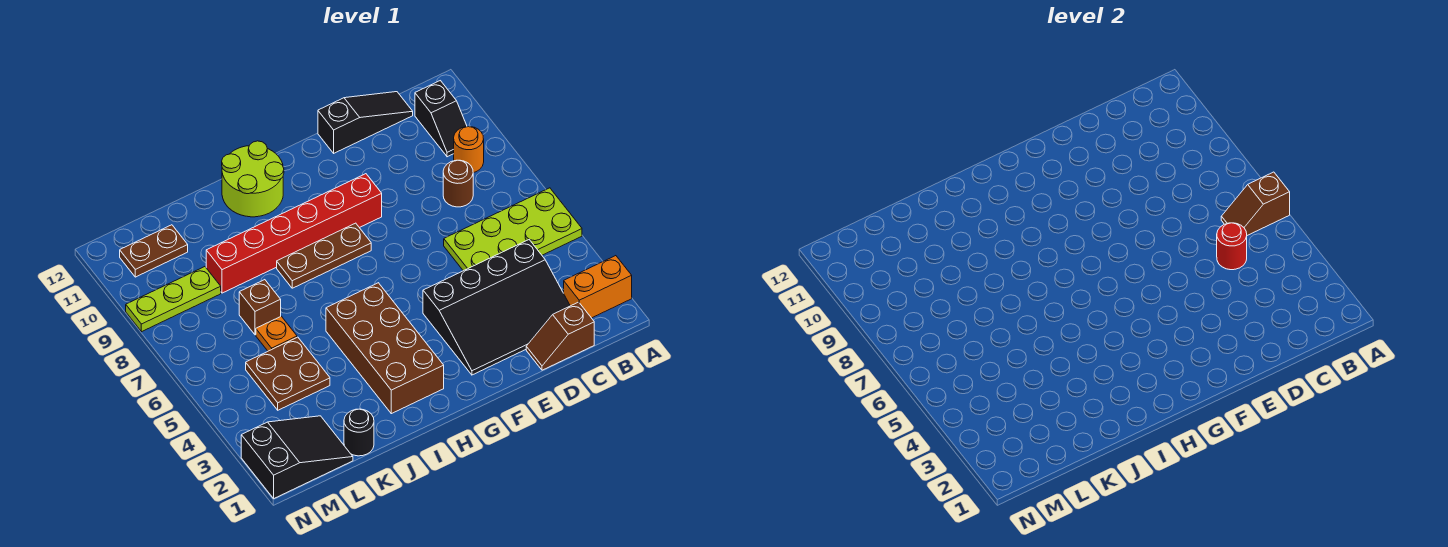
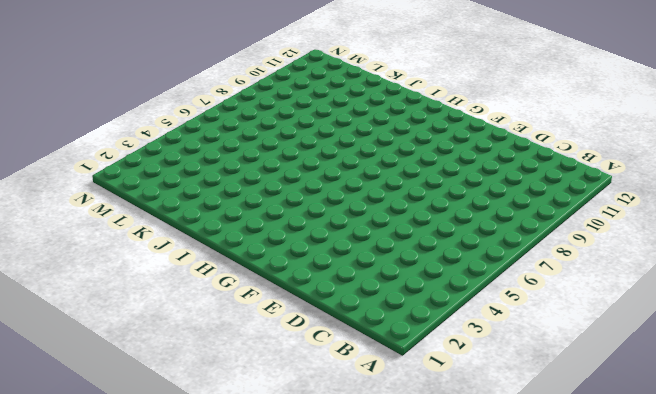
none -> orange brick A2:B2 level 1
none -> lime plate A5:D6 level 1
none -> orange round brick B9 level 1

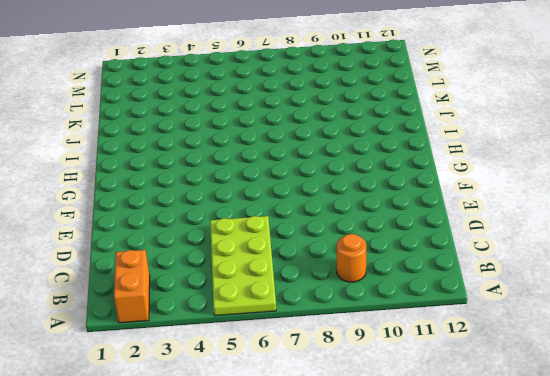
none -> black slope B10:B11 level 1 top 11
none -> brown slope C1:D1 level 1 top C
none -> black slope C2:F4 level 1 top 4

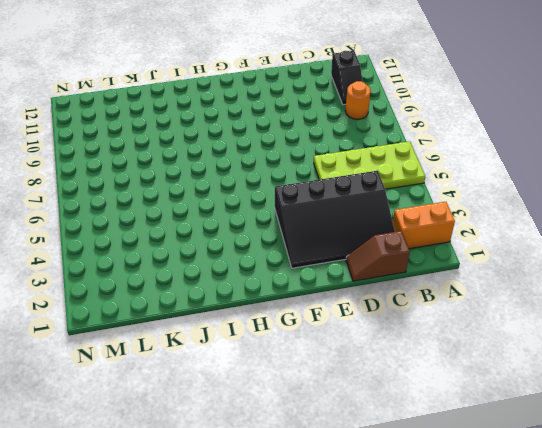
none -> brown round brick C8 level 1
none -> black slope C12:E12 level 1 top E
none -> red brick F9:K9 level 1

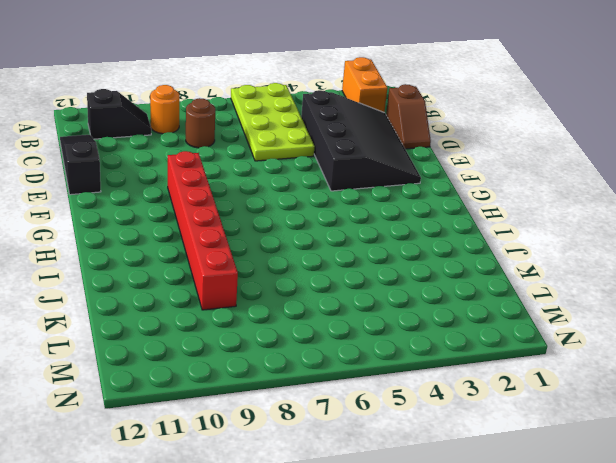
none -> brown plate G8:I8 level 1
none -> brown brick H2:I5 level 1
none -> lime round brick H11:I12 level 1

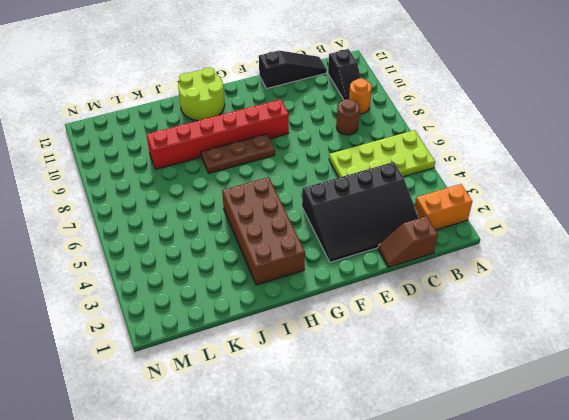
none -> black round brick K1 level 1
none -> brown plate K4:L5 level 1
none -> orange plate K6 level 1

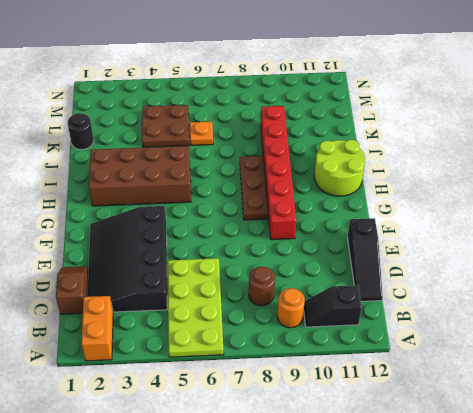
none -> brown brick K7 level 1
none -> black slope L1:N2 level 1 top N
none -> lime plate L9:N9 level 1

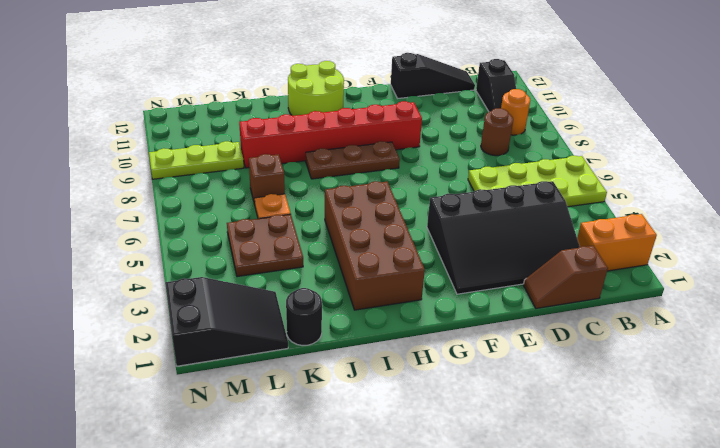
none -> brown plate L11:M11 level 1
none -> brown slope A6:B6 level 2 top A
none -> red round brick C5 level 2

